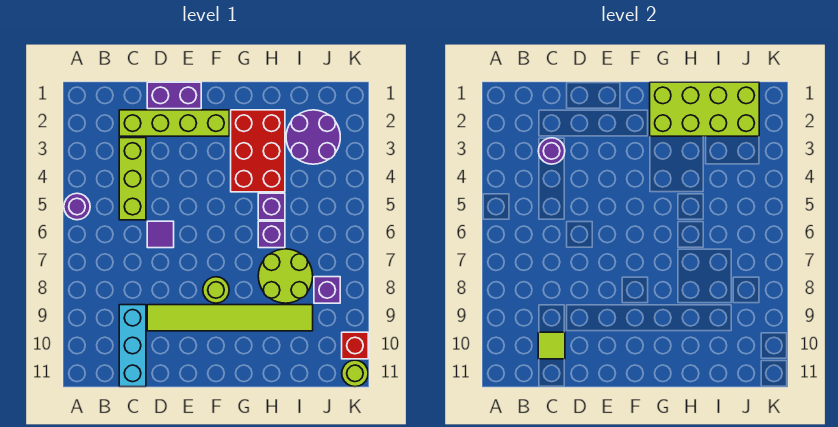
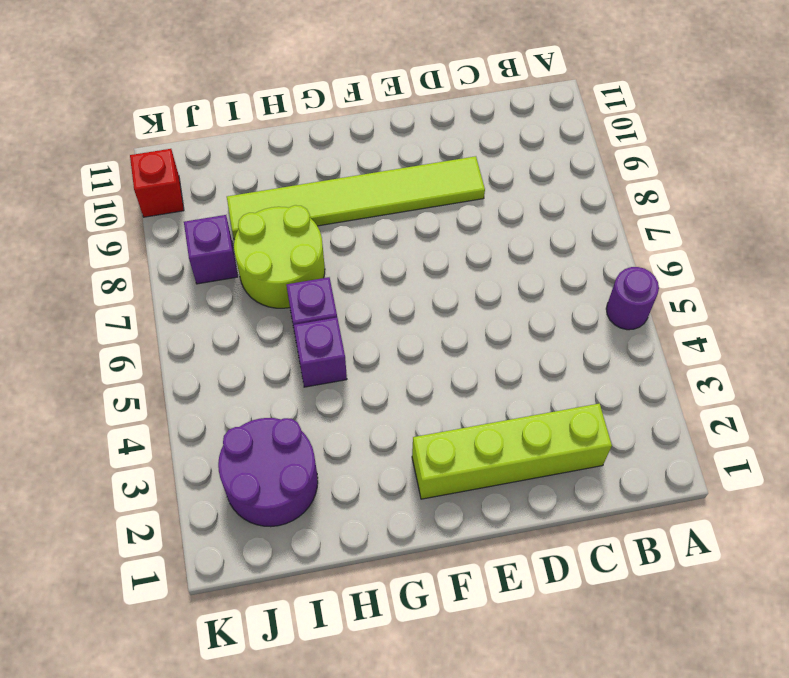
none -> lime brick C3:C5 level 1
none -> cyan brick C9:C11 level 1
none -> purple brick D1:E1 level 1

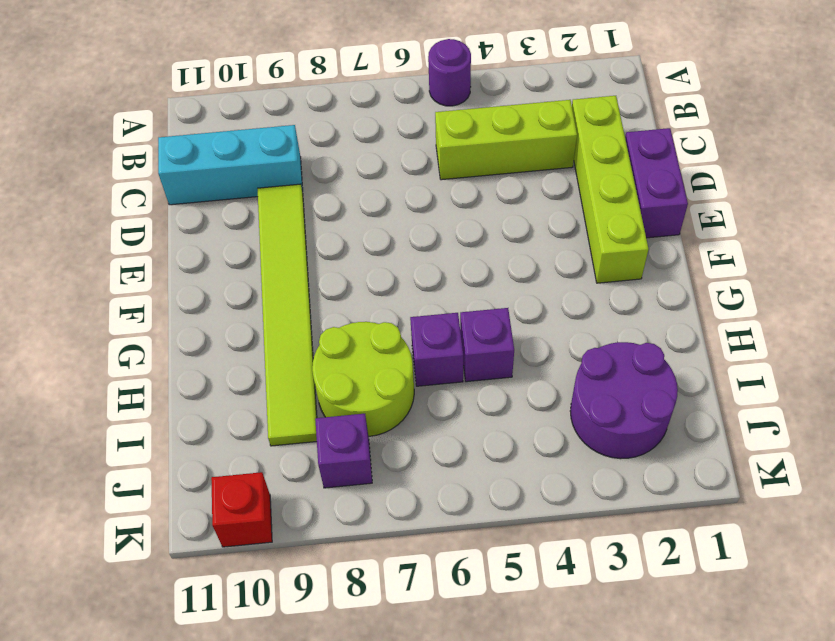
none -> purple tile D6 level 1
none -> lime round brick F8 level 1
none -> red brick G2:H4 level 1

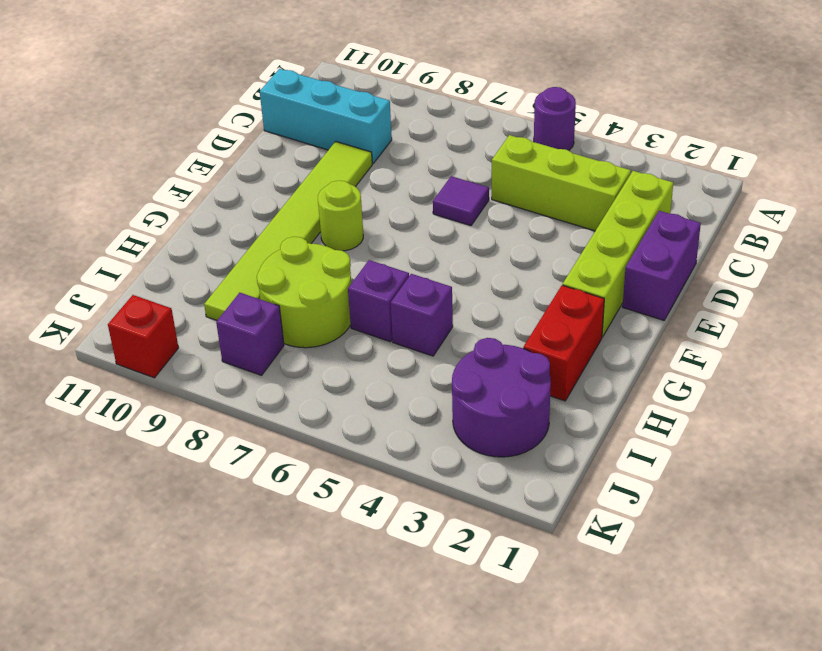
red brick G2:H2 level 1 -> red brick G2:H4 level 1
none -> lime round brick K11 level 1
none -> purple round brick C3 level 2
none -> lime tile C10 level 2

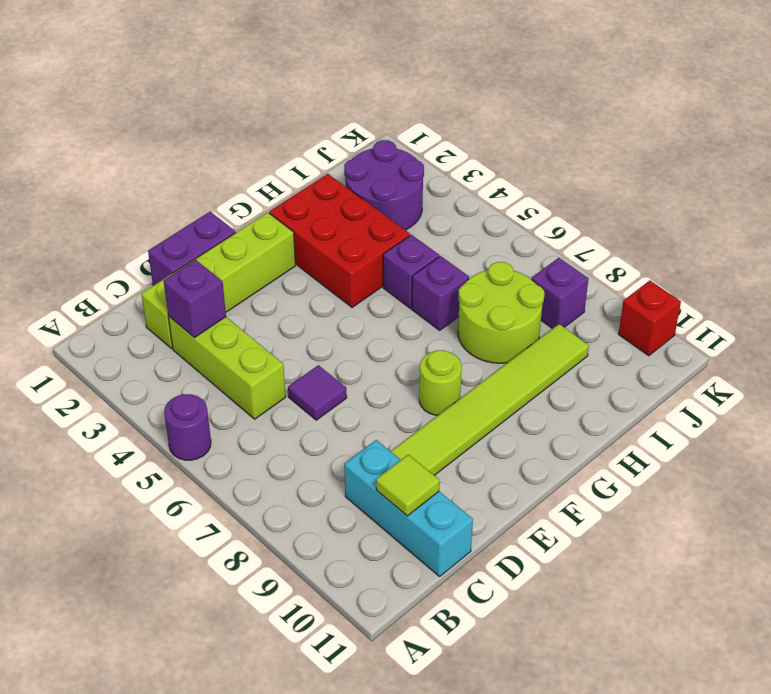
purple brick C3 level 2 -> purple round brick C3 level 2
none -> lime round brick K11 level 1
none -> lime brick G1:J2 level 2

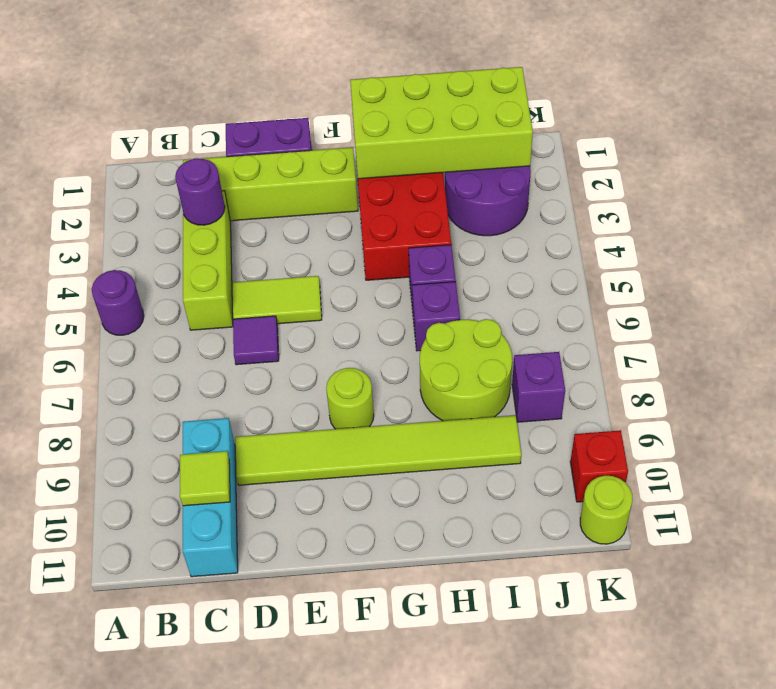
lime tile D5:E5 level 1 -> none

